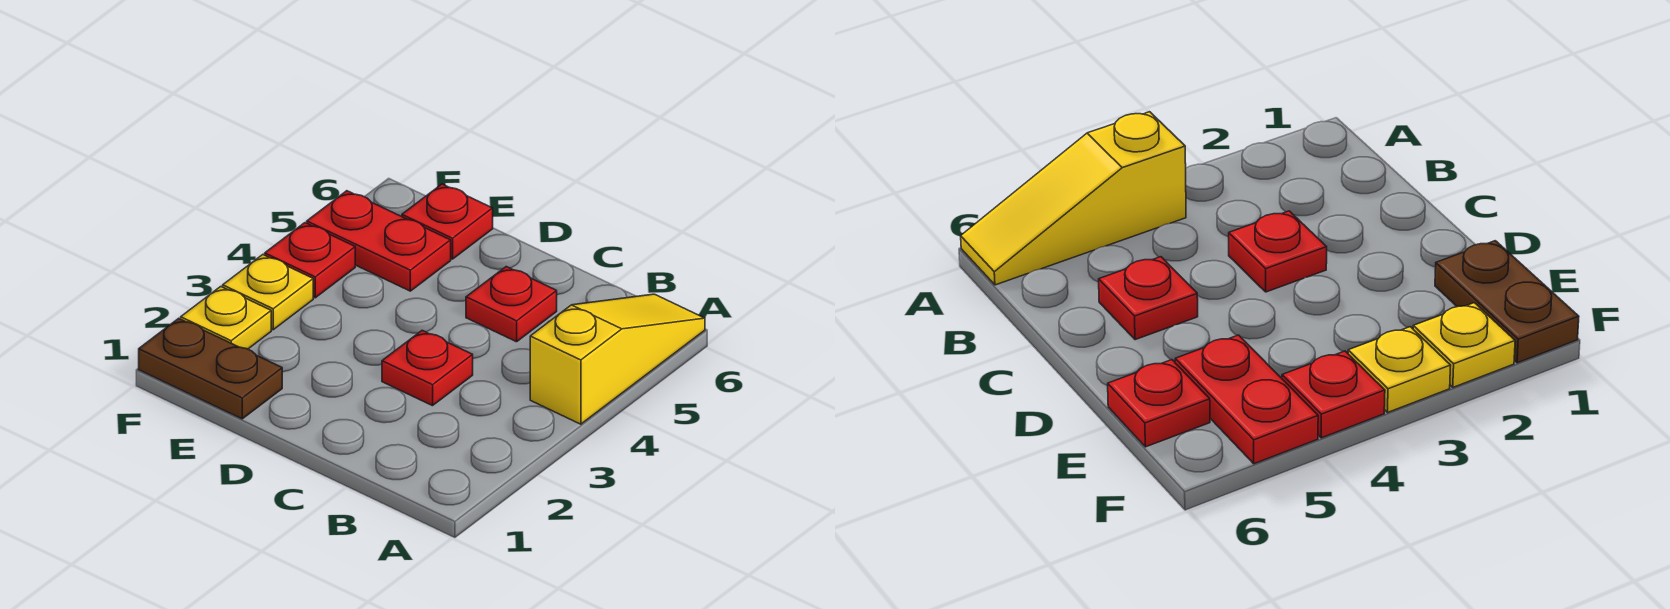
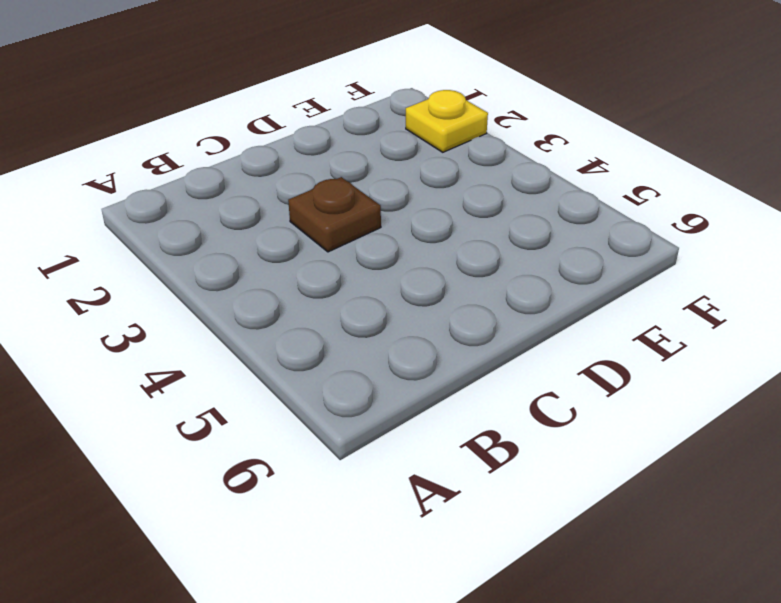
brown plate C3 level 1 -> red plate C3 level 1
none -> yellow slope A4:A6 level 1 top 4
none -> red plate C5 level 1

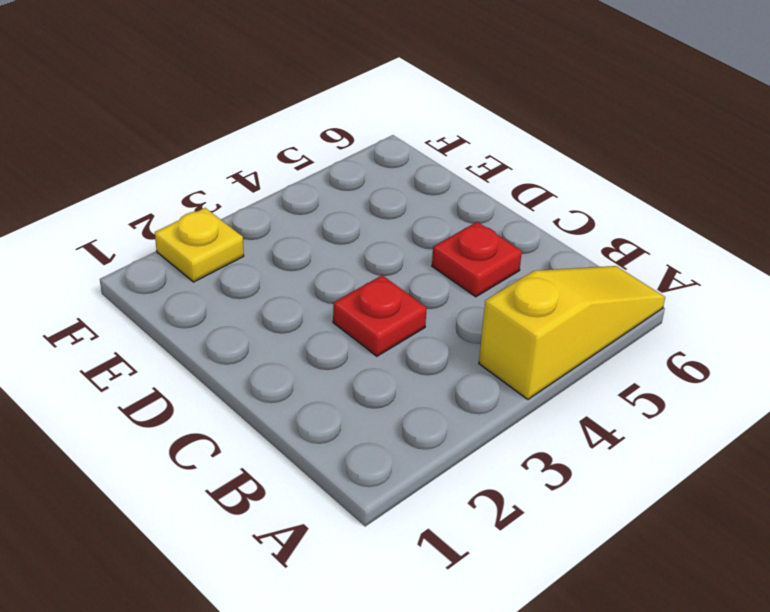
none -> brown plate E1:F1 level 1
none -> red plate E5:F5 level 1

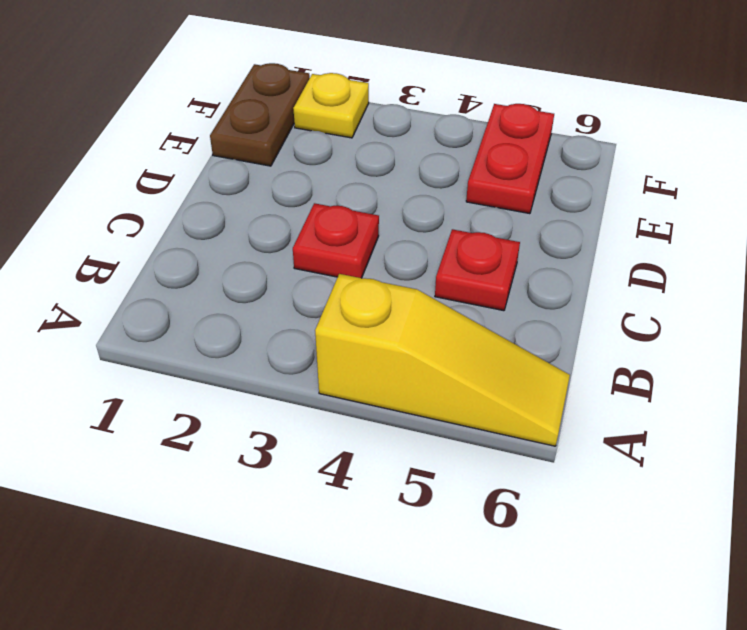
none -> red plate E6 level 1
none -> yellow plate F3 level 1

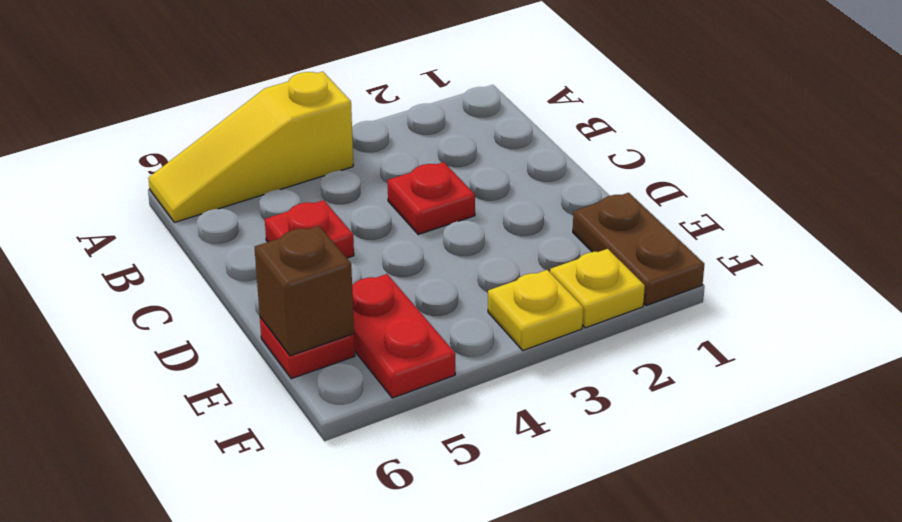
brown brick E6 level 2 -> none
none -> red plate F4 level 1

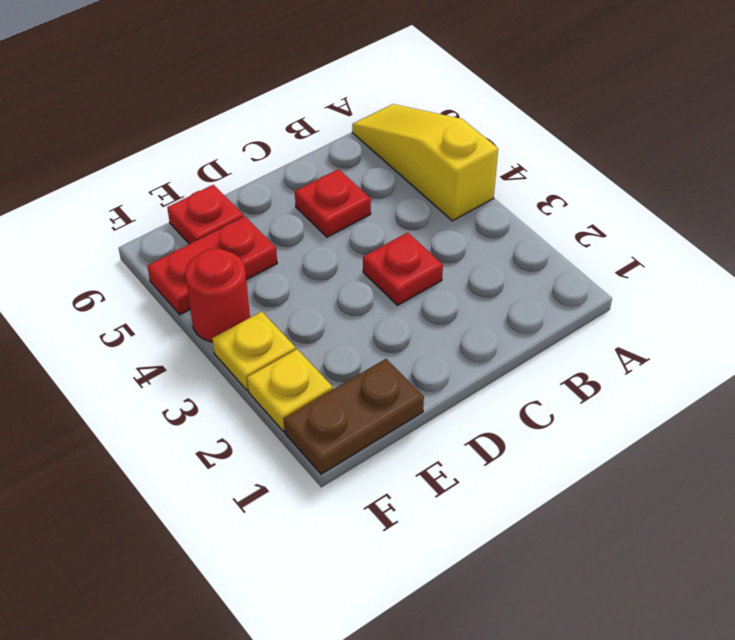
red round brick F4 level 1 -> red plate F4 level 1

